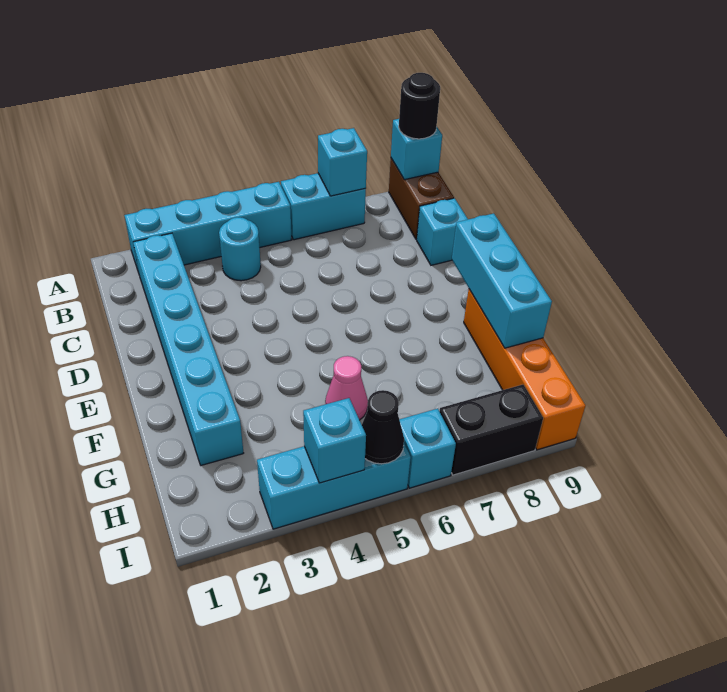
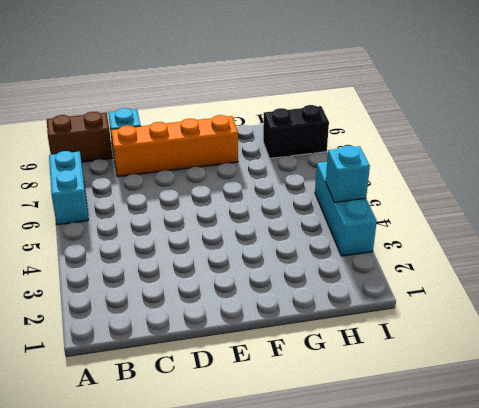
orange brick C8:F8 level 1 -> orange brick F9:I9 level 1
black brick H8:I8 level 1 -> black brick I7:I8 level 1
none -> cyan brick A2:A5 level 1
none -> cyan brick B2:G2 level 1
none -> cyan round brick B4 level 1

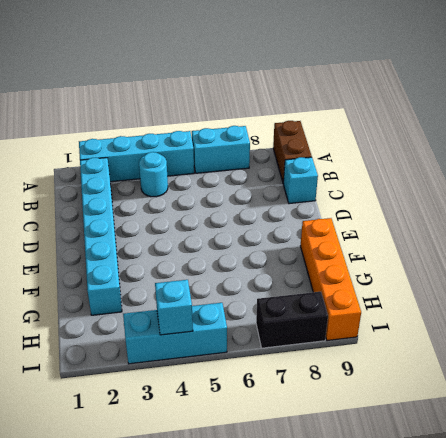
none -> pink cone G5 level 1
none -> cyan brick I6 level 1
none -> cyan brick A7 level 2

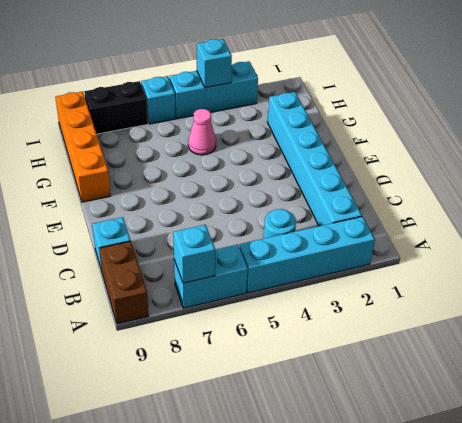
none -> cyan brick A9 level 2
none -> cyan brick E9:G9 level 2
none -> black cone I5 level 2

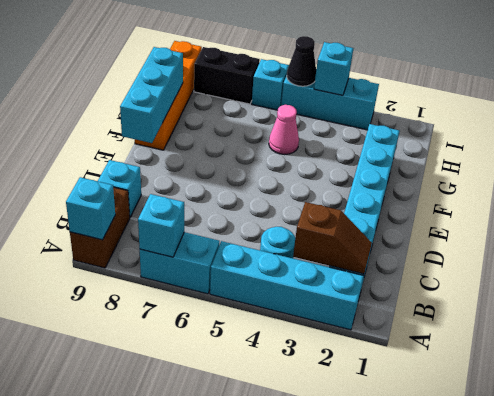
brown slope B2:B3 level 2 top 3 -> none
none -> black round brick A9 level 3

